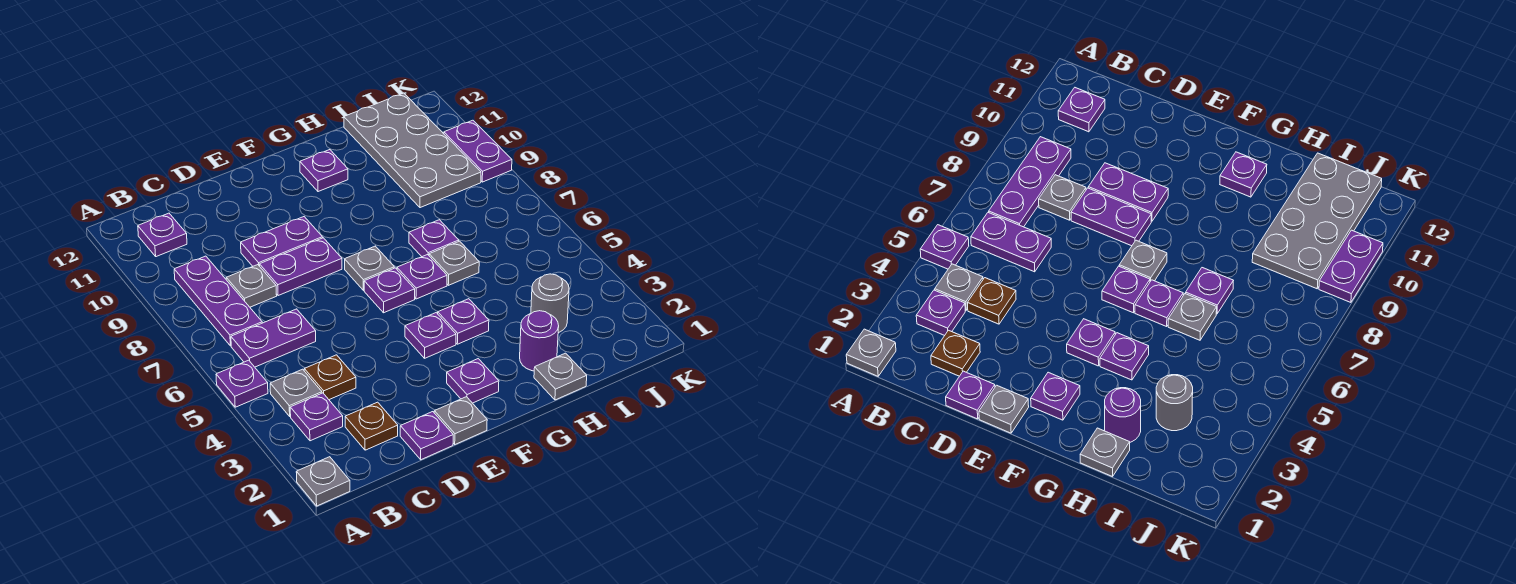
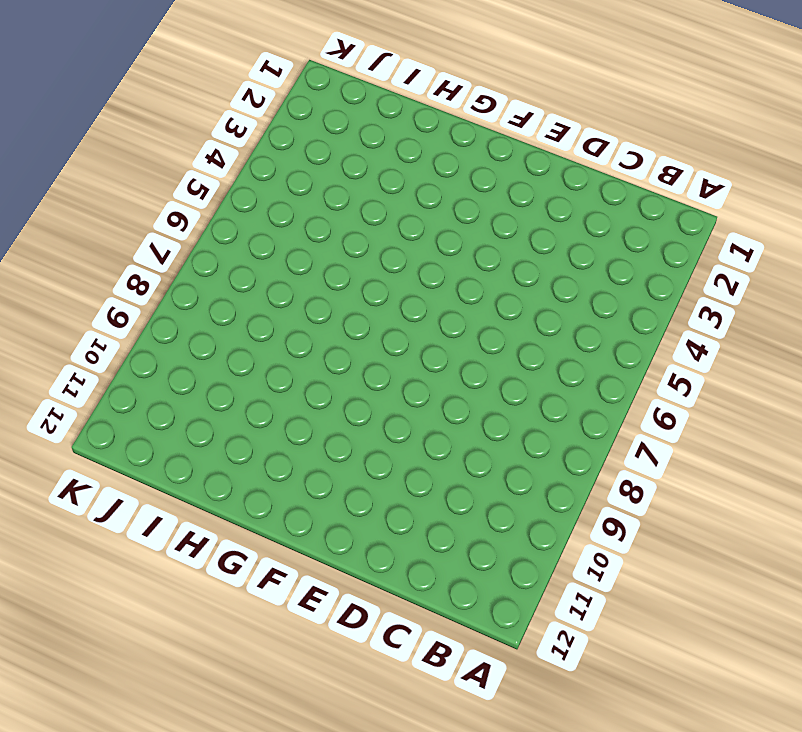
none -> grey plate A1 level 1
none -> purple plate A5 level 1
none -> purple plate B3 level 1

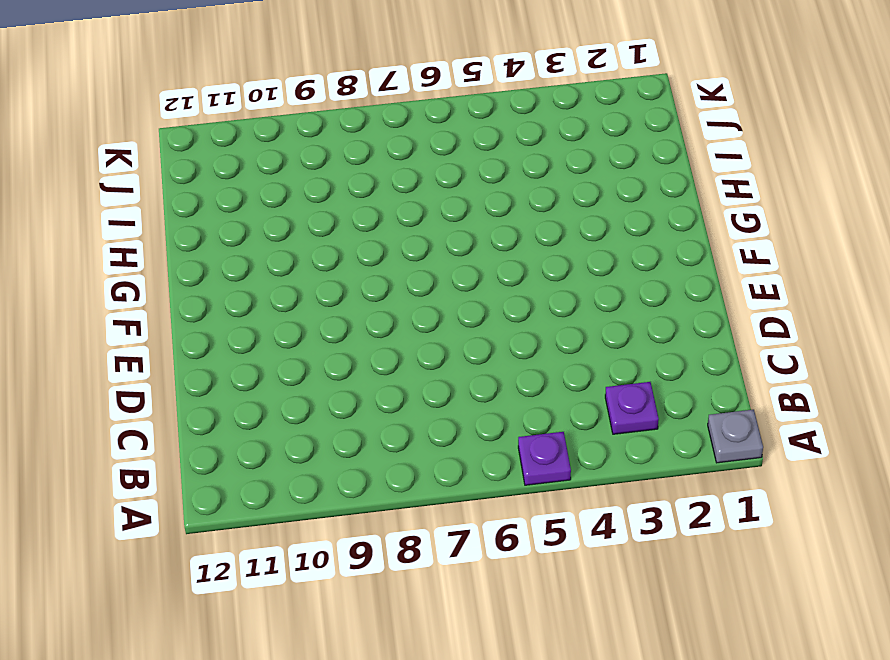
none -> grey plate B4 level 1
none -> purple plate B6:C6 level 1
none -> purple plate B7:B9 level 1

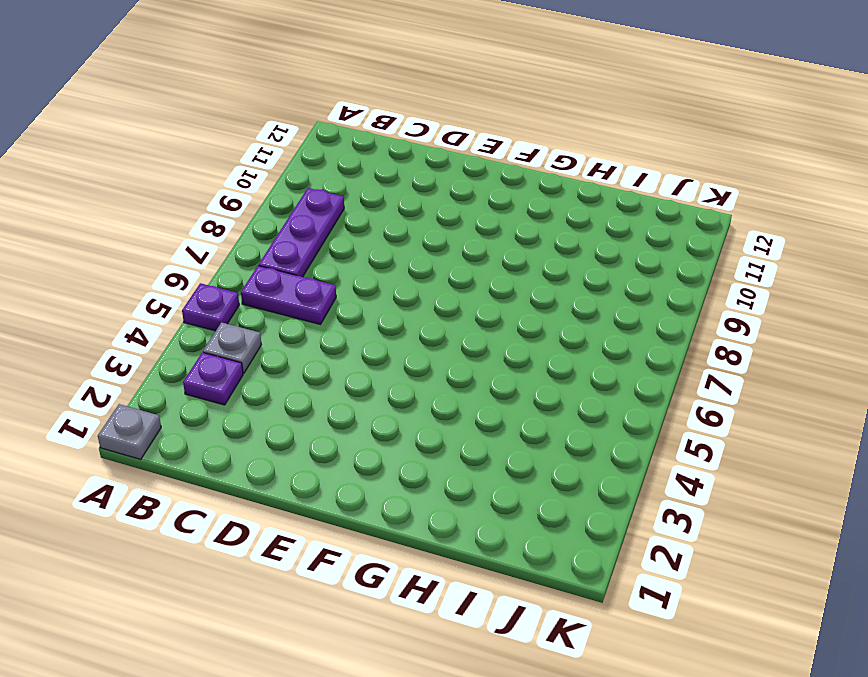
none -> purple plate B11 level 1
none -> brown plate C2 level 1
none -> brown plate C4 level 1

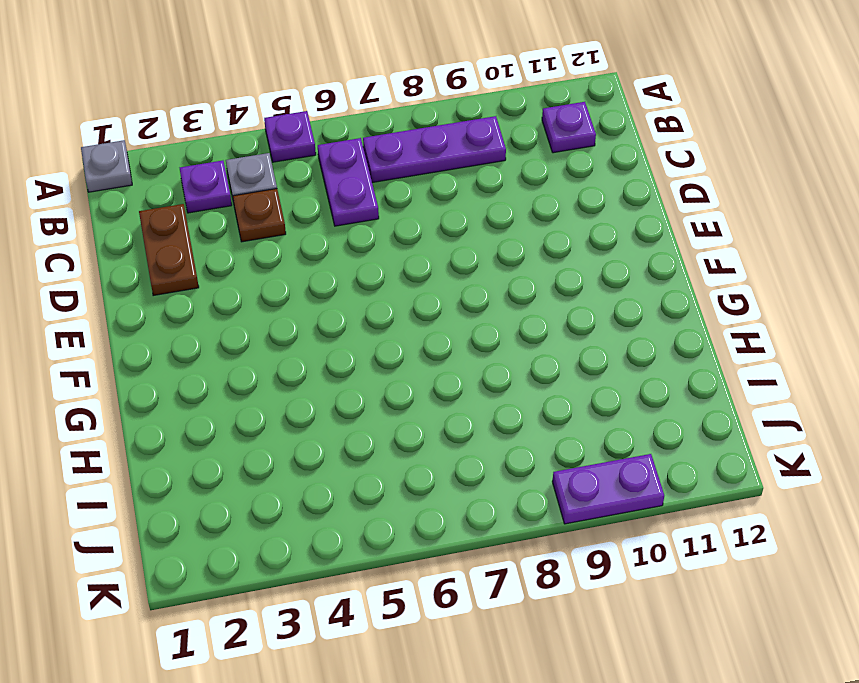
brown plate C2:D2 level 1 -> brown plate C2 level 1
none -> grey plate C8 level 1
none -> purple plate D1 level 1
none -> purple plate D8:E8 level 1

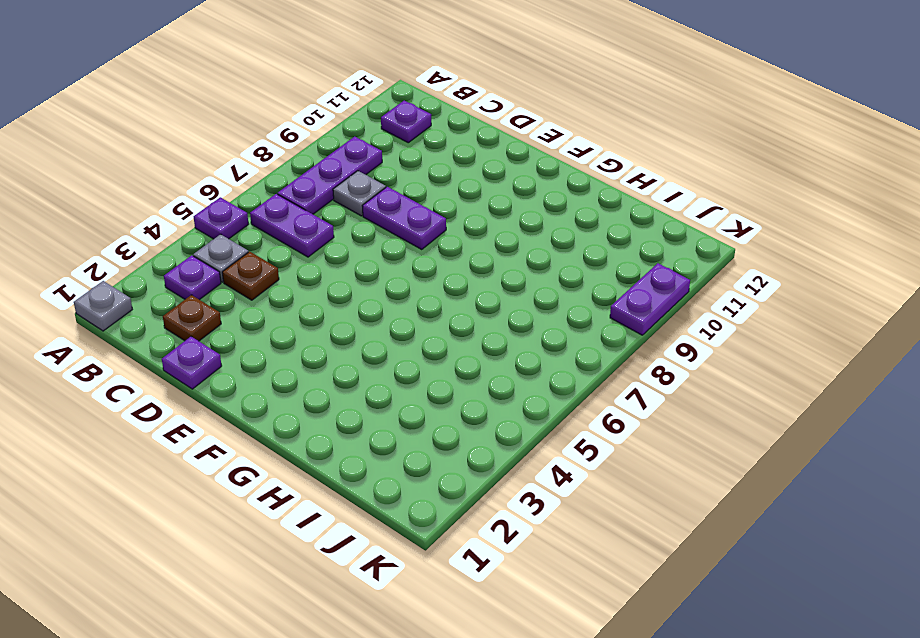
none -> purple plate D9:E9 level 1
none -> grey plate E1 level 1
none -> purple plate F2 level 1

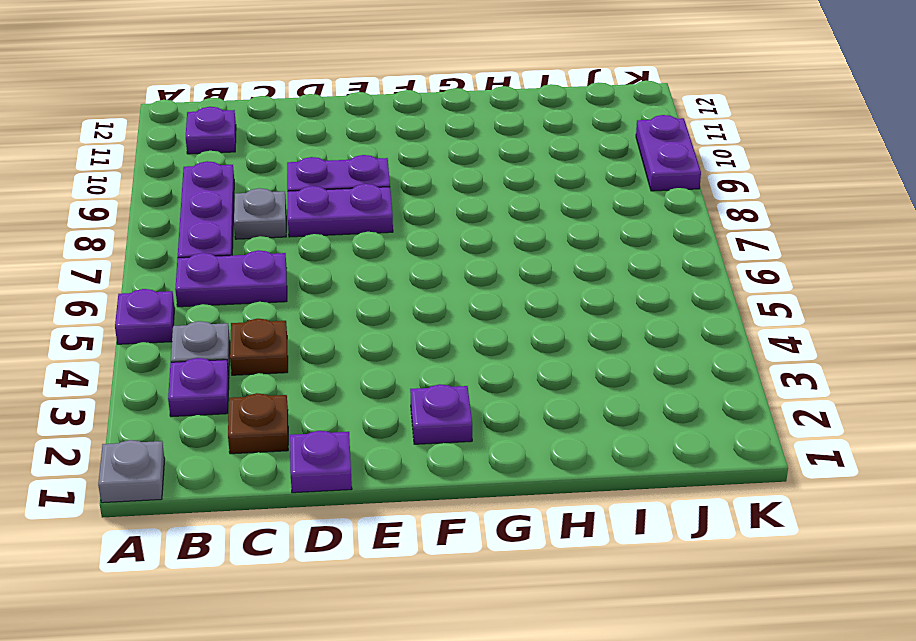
none -> grey plate E1 level 1
none -> purple plate F4 level 1
none -> purple plate F6 level 1

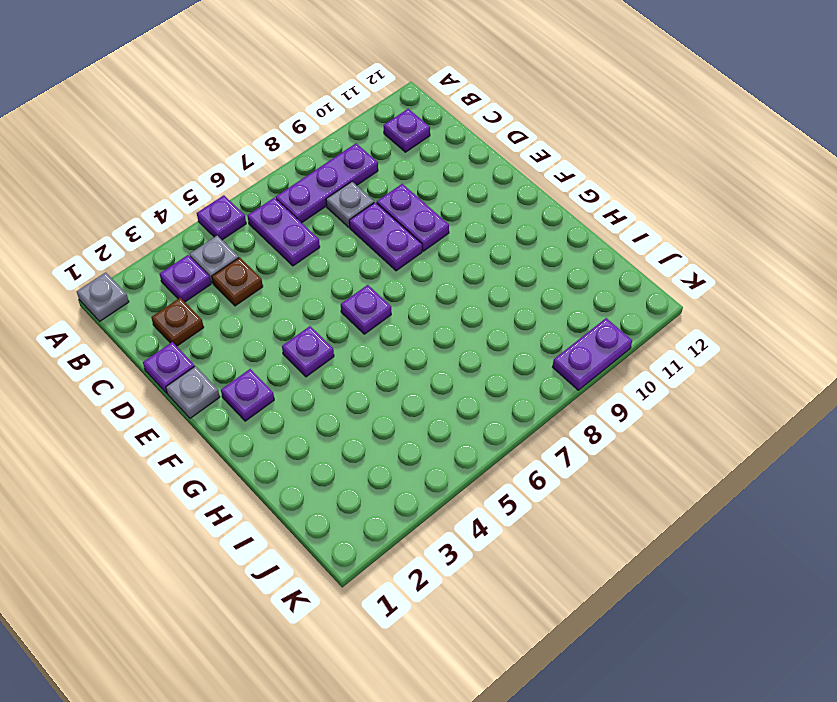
none -> grey plate F7 level 1
none -> purple plate G4 level 1
none -> purple plate G6 level 1

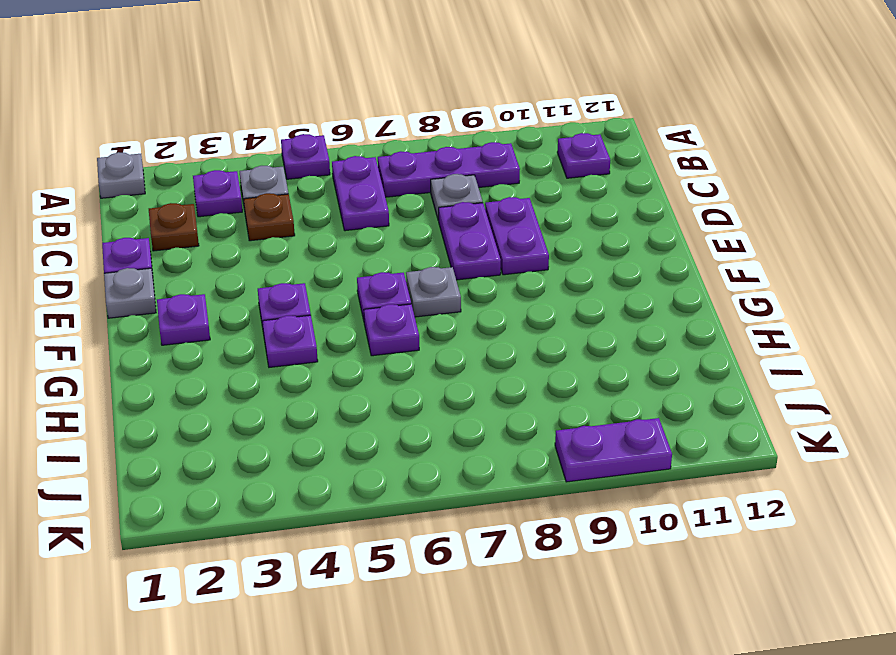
none -> purple plate G11 level 1
none -> grey plate H1 level 1
none -> purple round brick H2 level 1

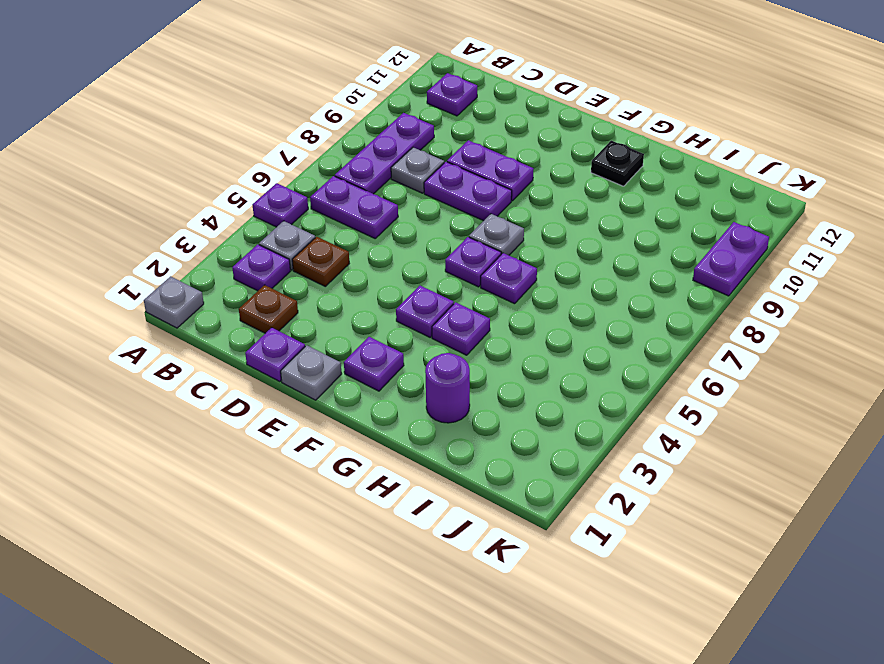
black plate G11 level 1 -> purple plate G11 level 1
none -> grey plate H1 level 1
none -> grey plate H6 level 1
none -> purple plate H7 level 1

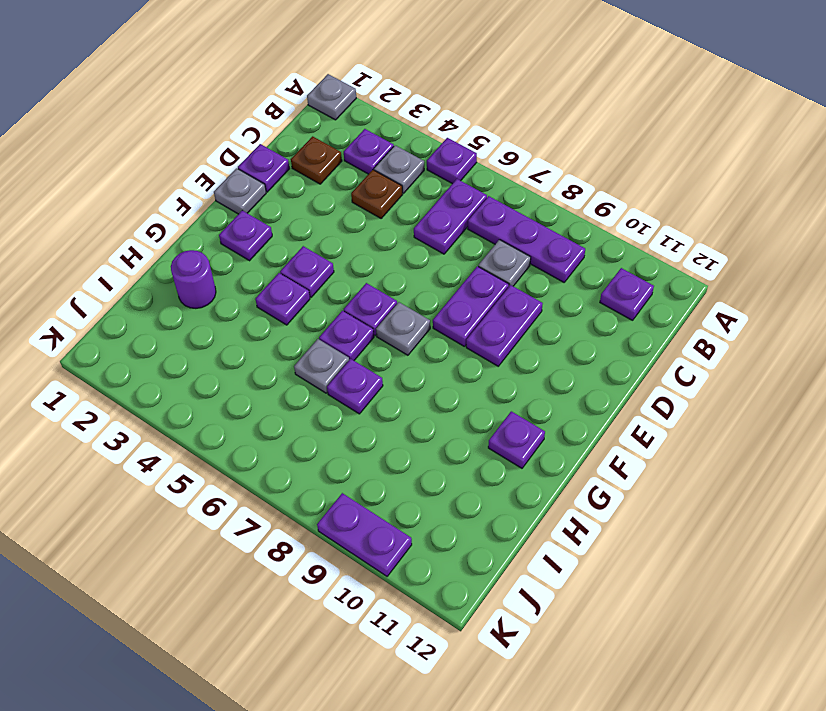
none -> grey plate H1 level 1
none -> grey round brick I3 level 1
none -> grey plate I9:J12 level 1

